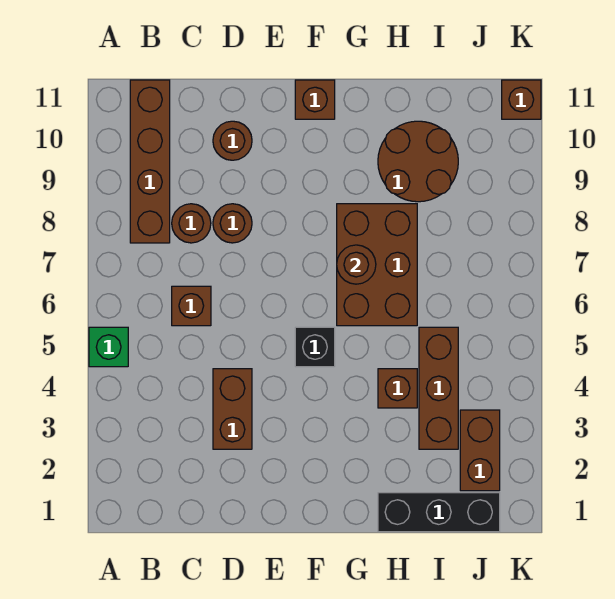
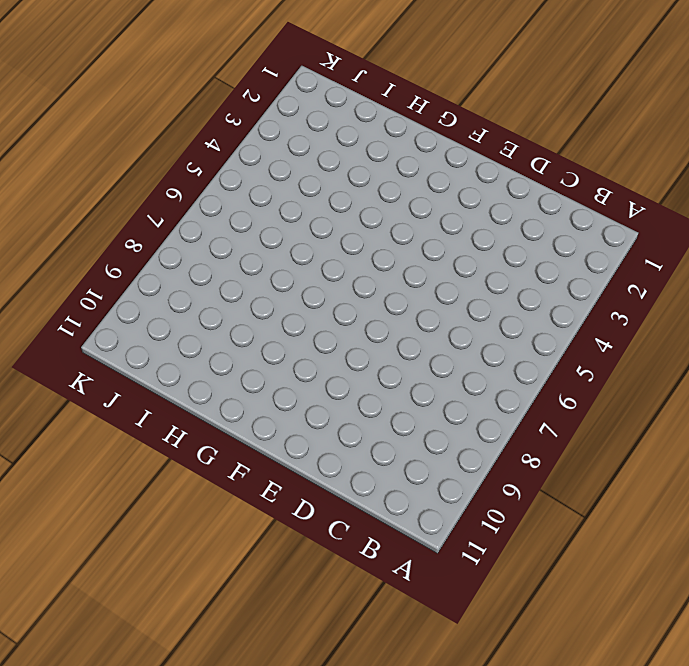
none -> green brick A5 level 1
none -> brown brick B8:B11 level 1
none -> brown brick C6 level 1

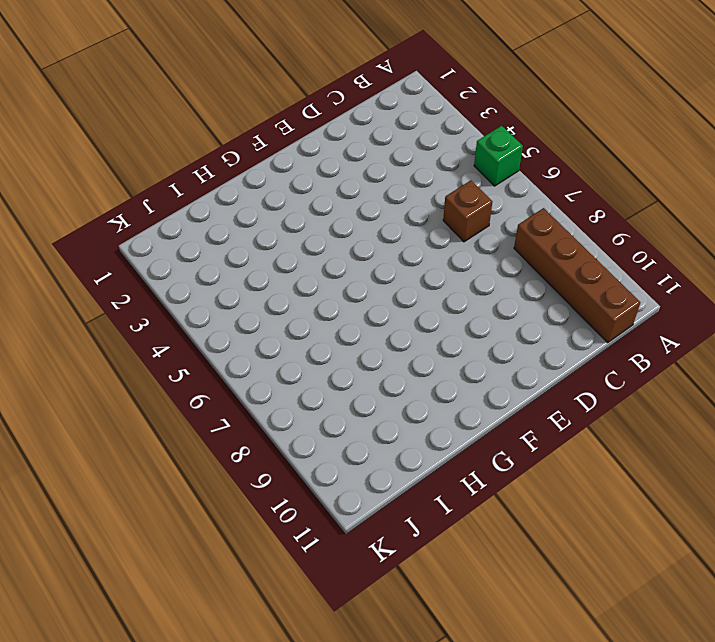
none -> brown round brick C8 level 1
none -> brown brick D3:D4 level 1
none -> brown round brick D8 level 1

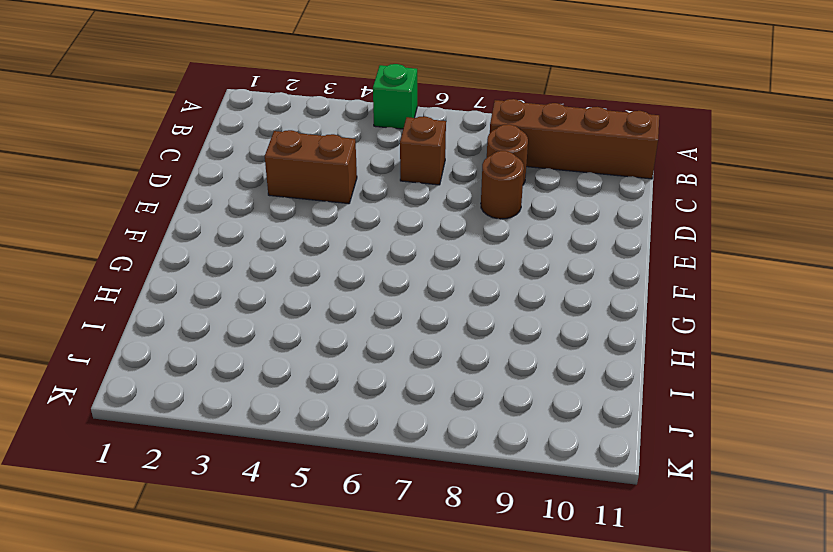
none -> brown round brick D10 level 1
none -> black brick F5 level 1
none -> brown brick F11 level 1

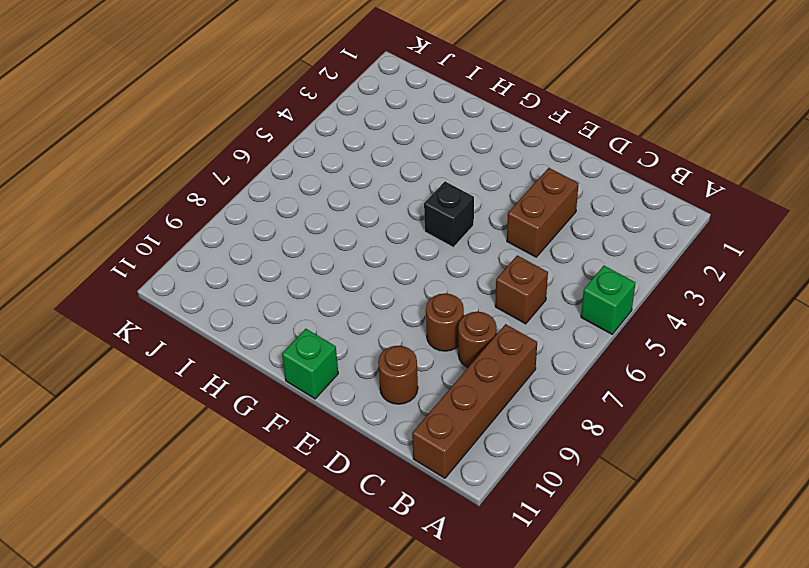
green brick F11 level 1 -> brown brick F11 level 1
none -> brown brick G6:H8 level 1
none -> black brick H1:J1 level 1
none -> brown brick H4 level 1

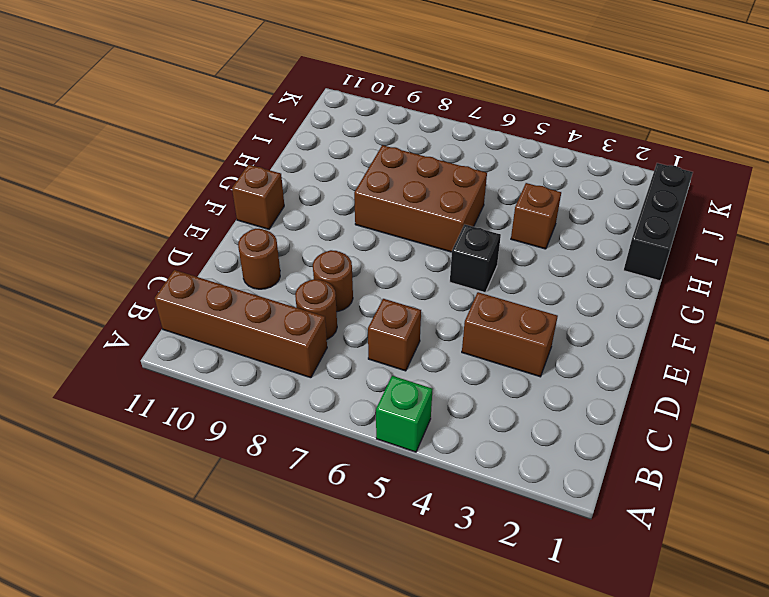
none -> brown round brick H9:I10 level 1
none -> brown brick I3:I5 level 1
none -> brown brick J2:J3 level 1

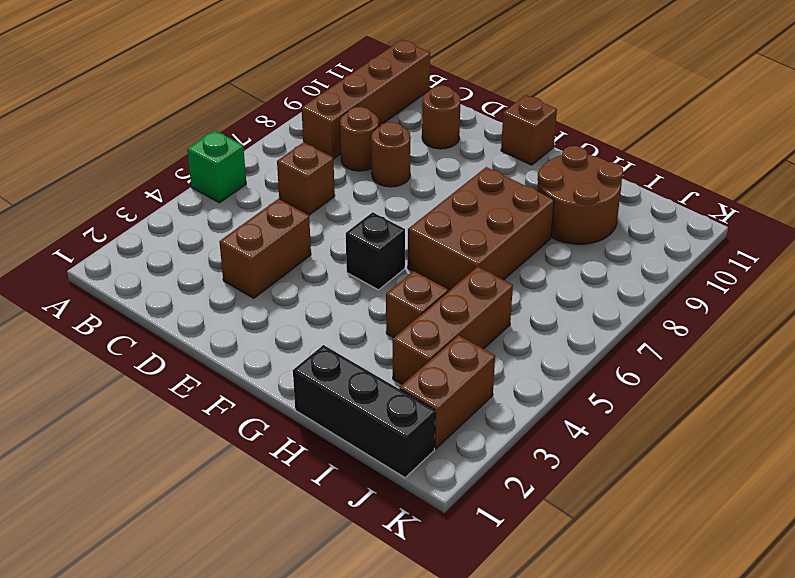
none -> brown brick K11 level 1
none -> brown round brick G7 level 2

